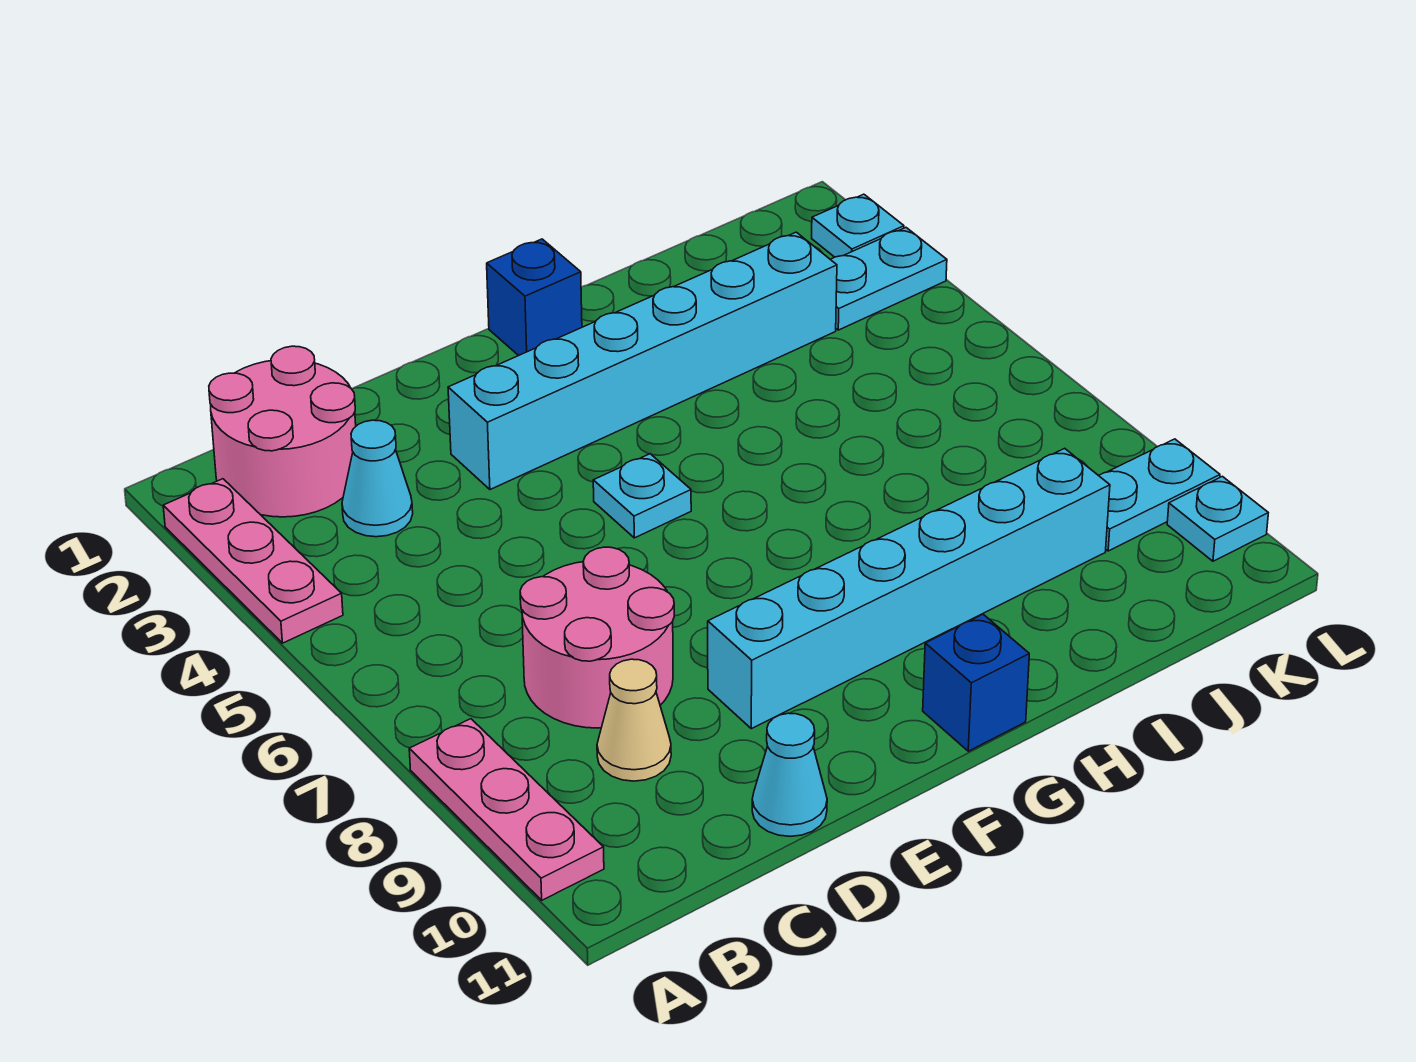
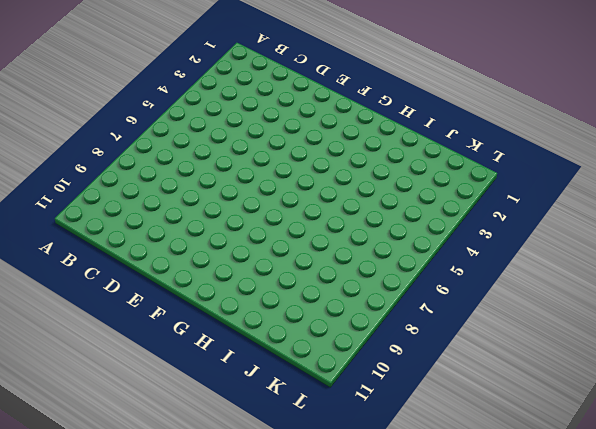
none -> pink plate A2:A4 level 1
none -> pink plate A8:A10 level 1
none -> pink round brick B1:C2 level 1

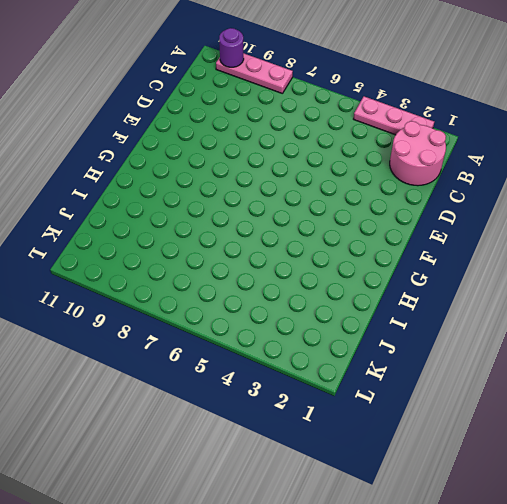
purple round brick A10 level 2 -> none
none -> cyan cone C3 level 1
none -> pink round brick C7:D8 level 1
none -> tan cone C9 level 1

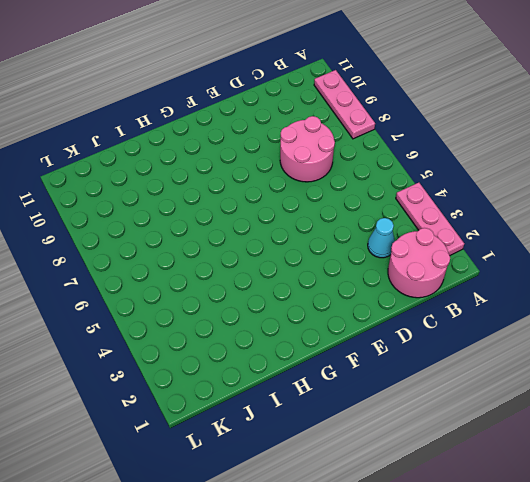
none -> tan cone C9 level 1
none -> cyan cone D11 level 1
none -> cyan brick E3:J3 level 1

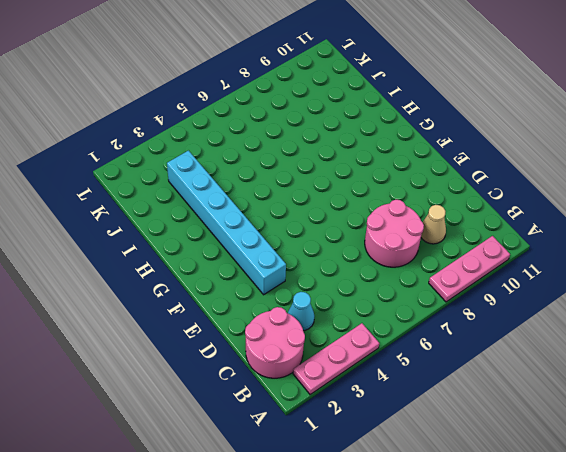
none -> cyan cone D11 level 1
none -> cyan brick E9:J9 level 1
none -> cyan plate F5 level 1

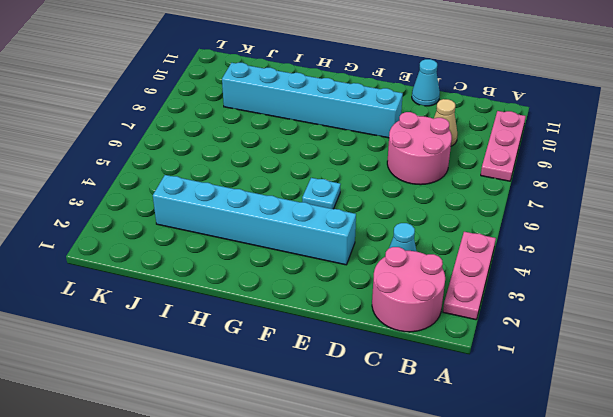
none -> blue brick G1 level 1
none -> blue brick G11 level 1
none -> cyan plate K3:L3 level 1

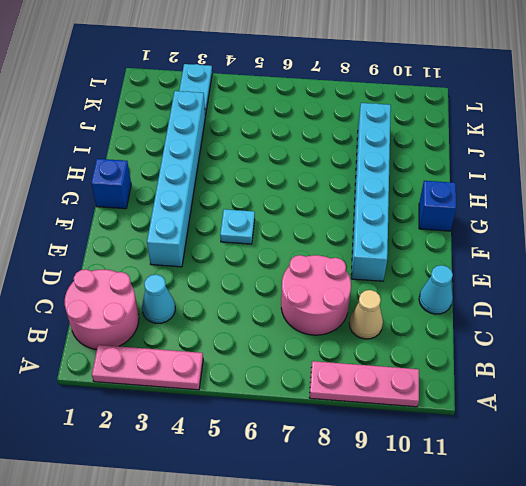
none -> cyan plate K9:L9 level 1
none -> cyan plate L2 level 1
none -> cyan plate L10 level 1

